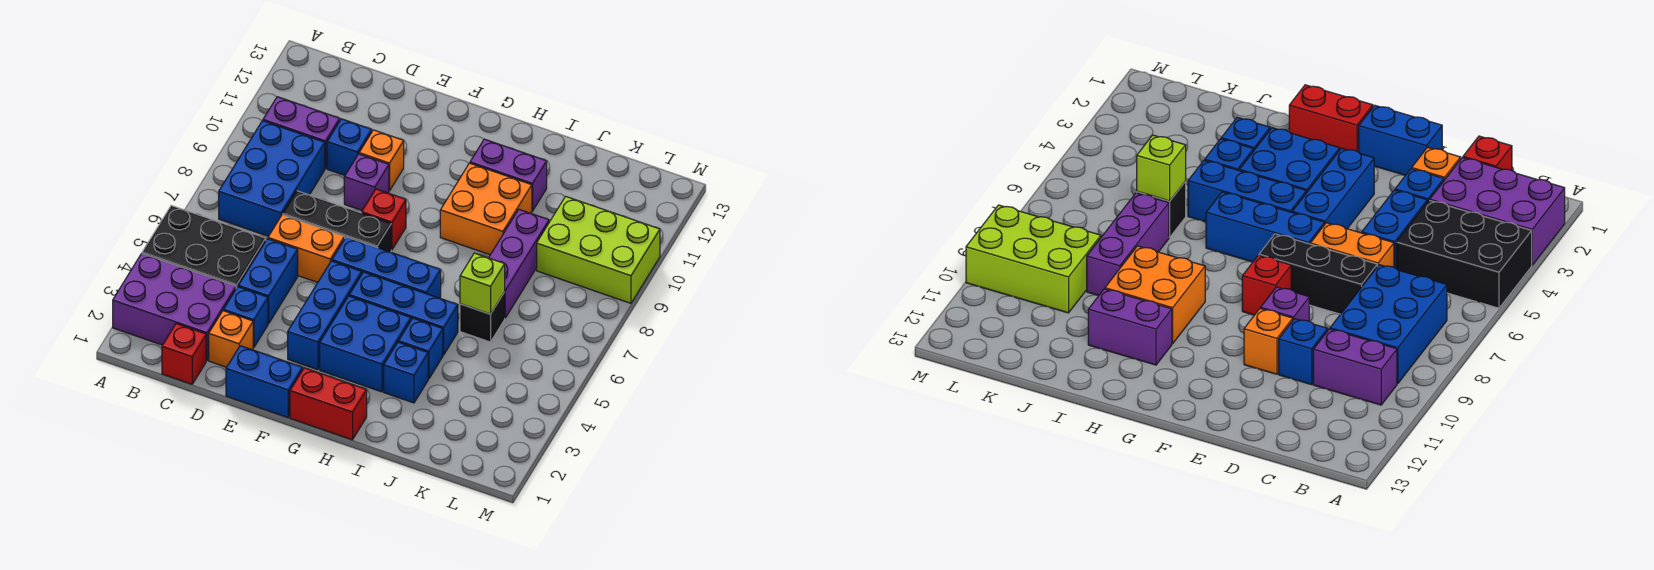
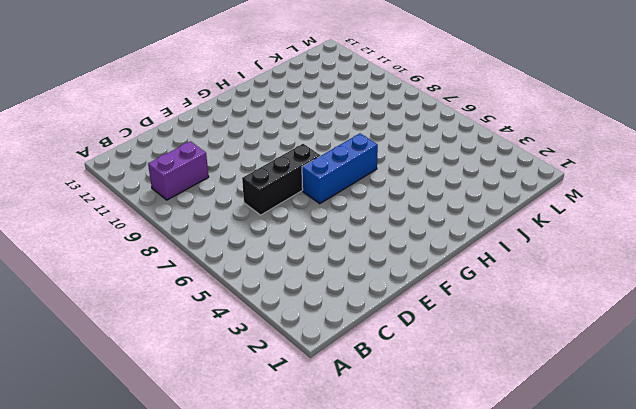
none -> purple brick A2:C3 level 1
none -> black brick A4:C5 level 1
none -> blue brick B7:C9 level 1

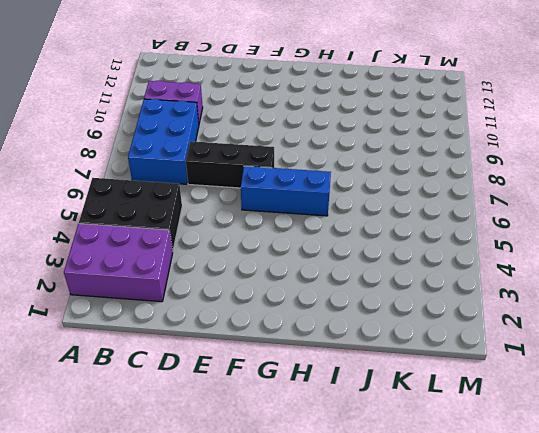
none -> red brick C1 level 1
none -> orange brick D2 level 1
none -> blue brick D3 level 1

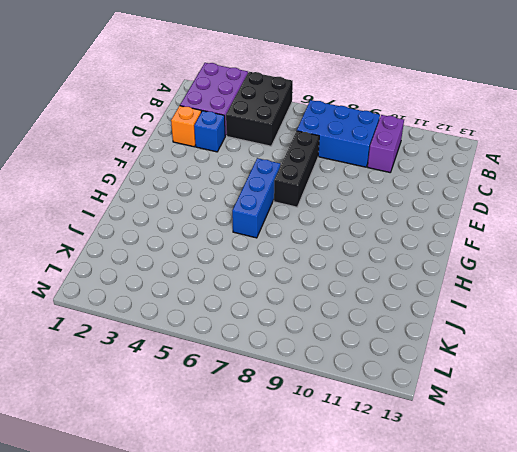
none -> red brick C1 level 1
none -> blue brick D4:D5 level 1
none -> orange brick D6:E6 level 1

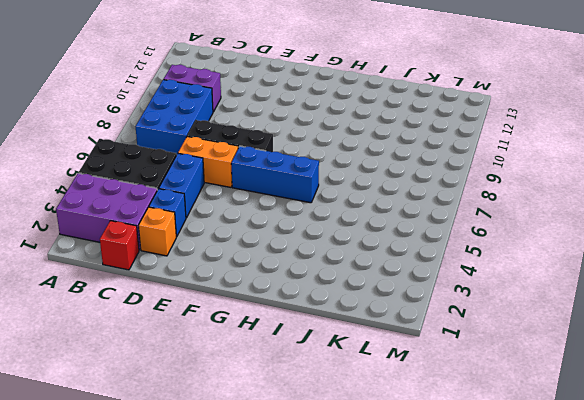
none -> blue brick D10 level 1
none -> blue brick E1:F1 level 1
none -> purple brick E9 level 1

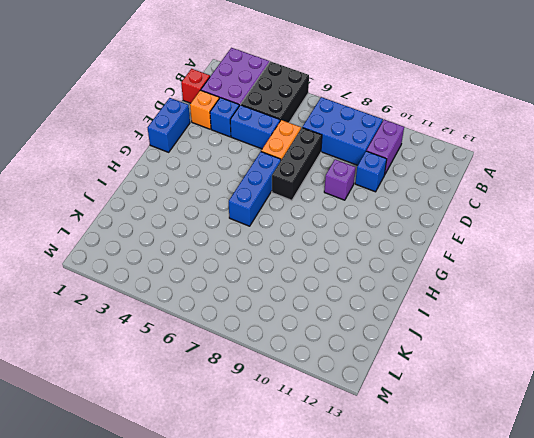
none -> orange brick E10 level 1
none -> blue brick F3:F5 level 1
none -> red brick F8 level 1

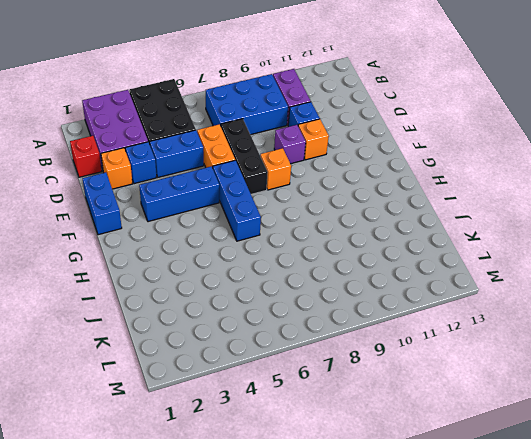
orange brick F8 level 1 -> red brick F8 level 1
none -> red brick G1:H1 level 1
none -> blue brick G3:H4 level 1
none -> blue brick G5:I5 level 1

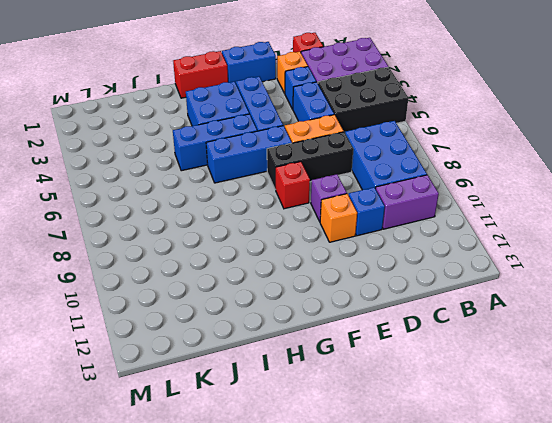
none -> orange brick H9:I10 level 1
none -> purple brick H11:I11 level 1
none -> blue brick I3 level 1

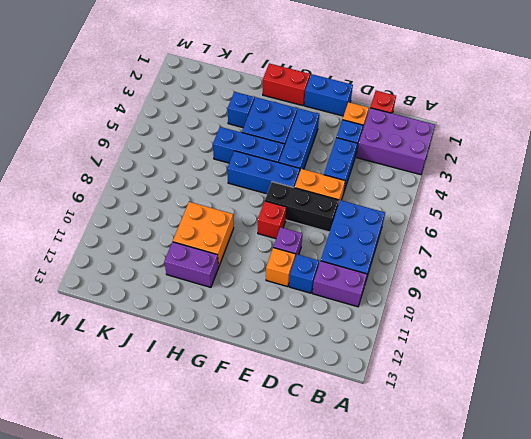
none -> black brick A4:C5 level 1
none -> blue brick I4 level 1
none -> black brick J6 level 1

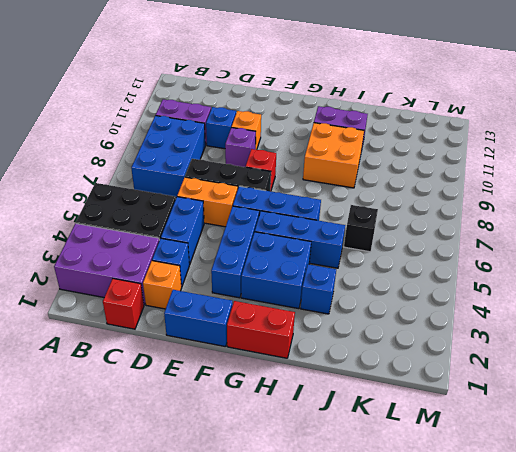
none -> blue brick I4 level 1
none -> purple brick J7:J9 level 1
none -> lime brick K9:M10 level 1

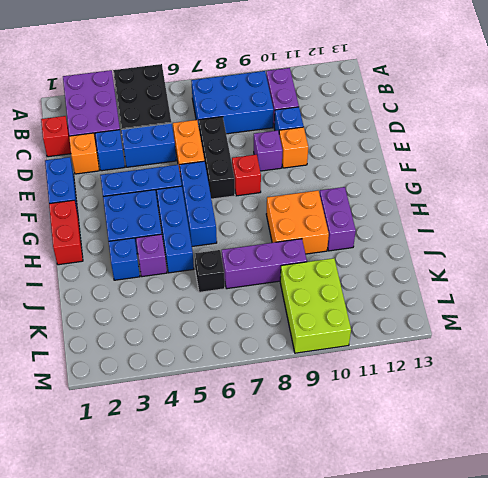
purple brick I4 level 1 -> blue brick I4 level 1
none -> lime brick J6 level 2

